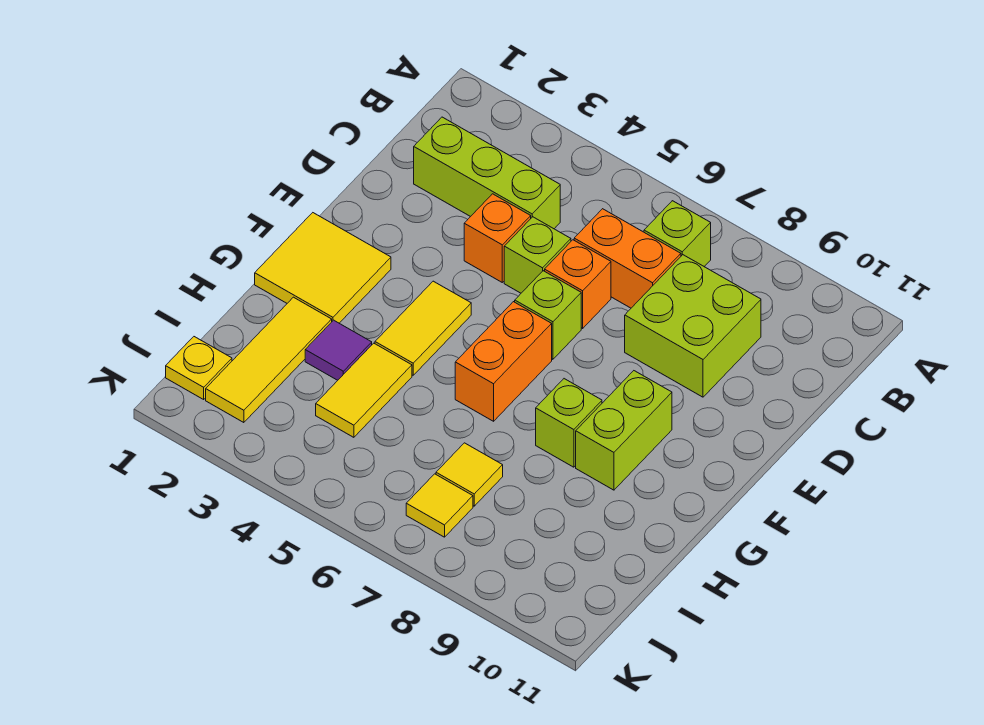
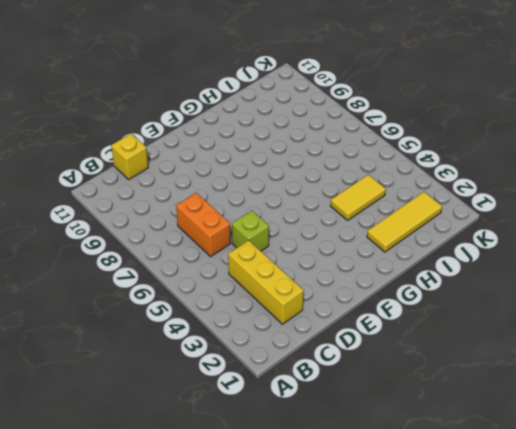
yellow brick C2:C4 level 1 -> lime brick C2:C4 level 1
yellow brick C11 level 1 -> none
none -> lime brick B7 level 1
none -> lime brick C8:D9 level 1
none -> orange brick D4 level 1

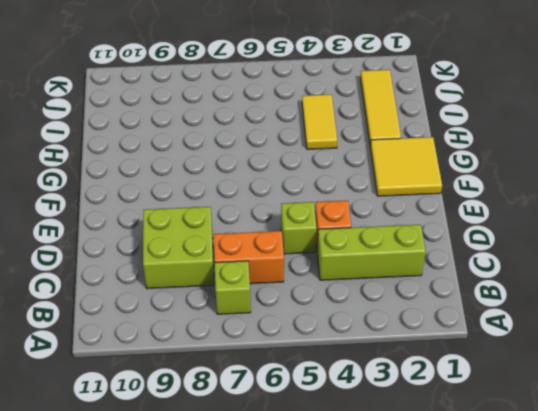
none -> orange brick D6 level 1
none -> lime brick E6 level 1
none -> yellow tile F4:G4 level 1

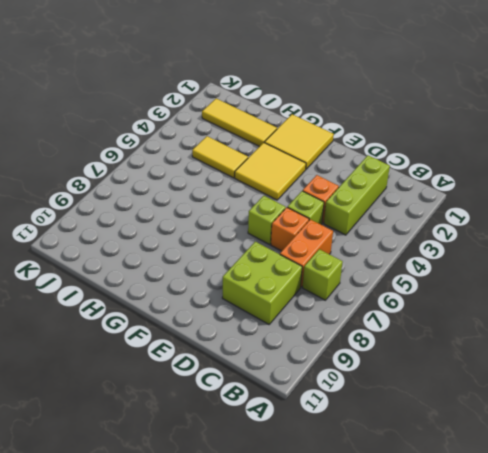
yellow tile F3:G4 level 1 -> yellow tile F4:G4 level 1
none -> orange brick F6:G6 level 1
none -> lime brick F9:G9 level 1
none -> lime brick G8 level 1

